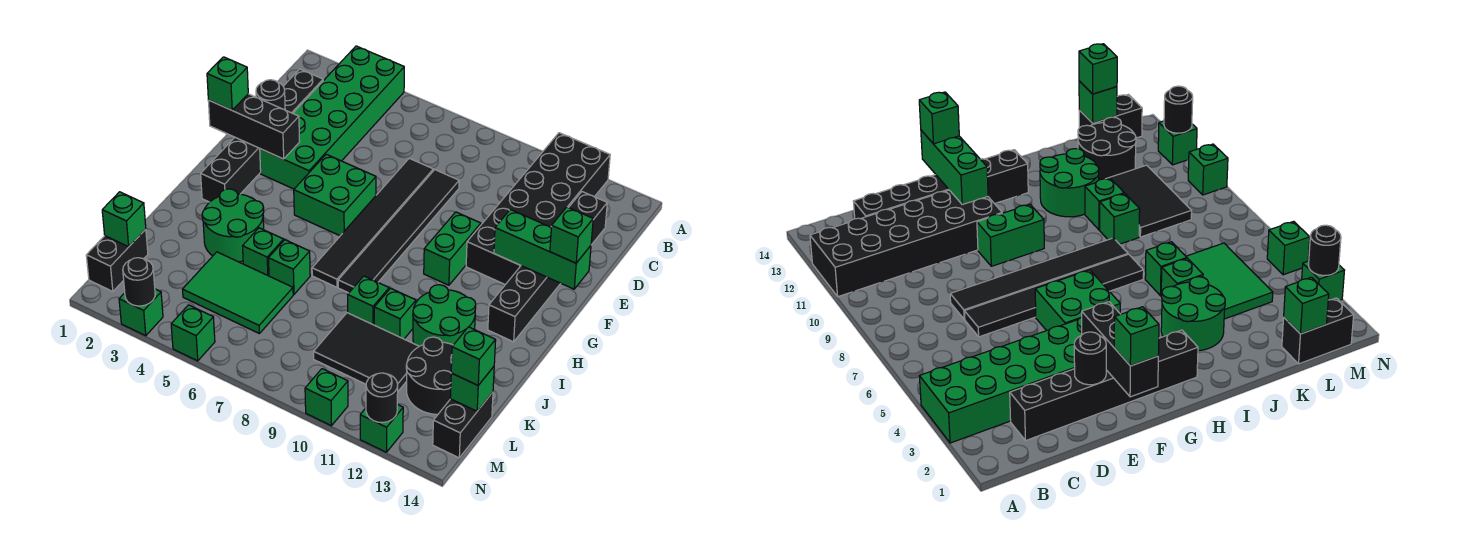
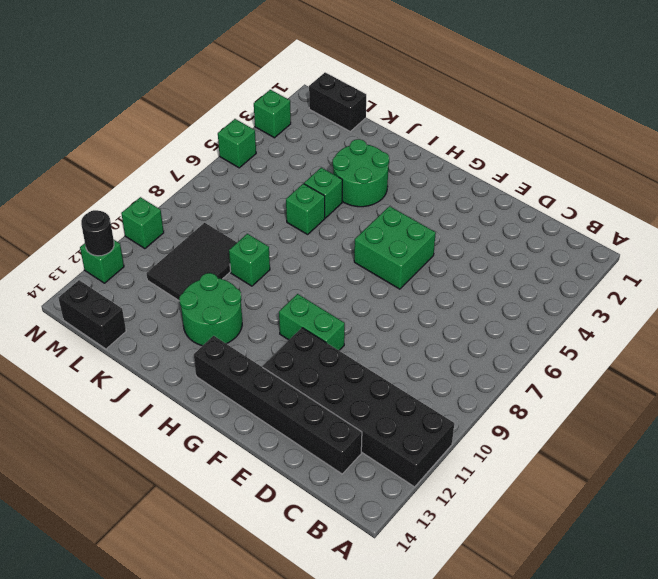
none -> green brick A3:F4 level 1
none -> black brick C2:H2 level 1
none -> black tile D7:I7 level 1
none -> black tile D8:I8 level 1

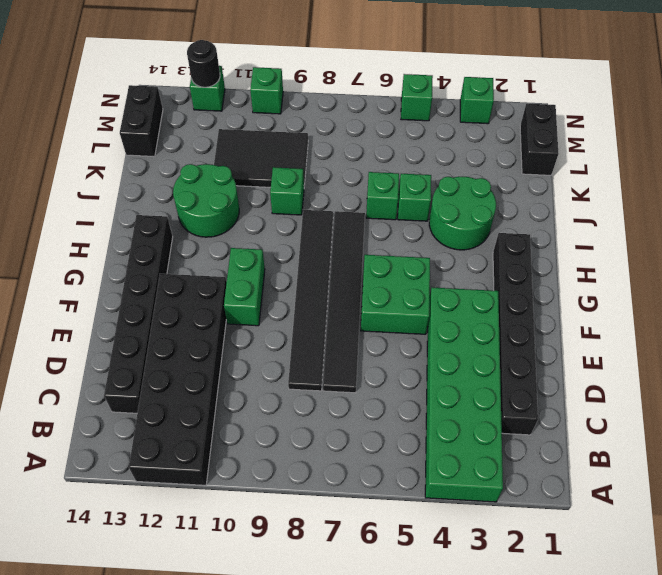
none -> green brick J10 level 1
none -> green tile K4:L6 level 1
none -> black round brick K12:L13 level 1
none -> black round brick E2 level 2

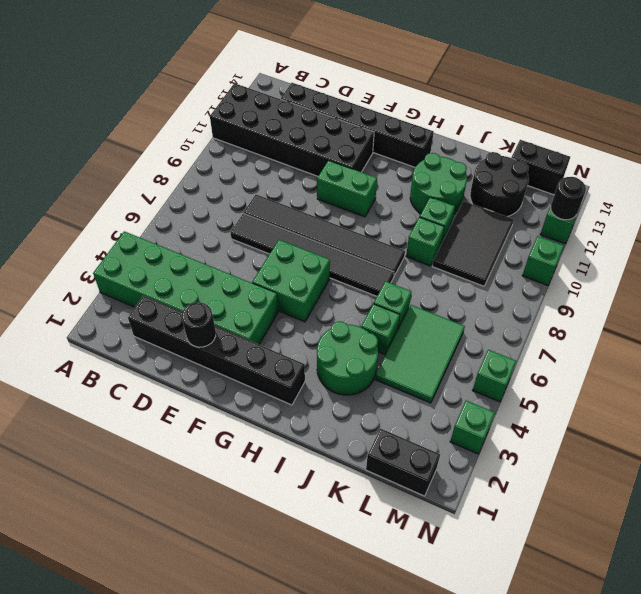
none -> black brick F1:F3 level 2
none -> green brick F12:F14 level 2
none -> green brick L1 level 2
none -> green brick L14 level 2

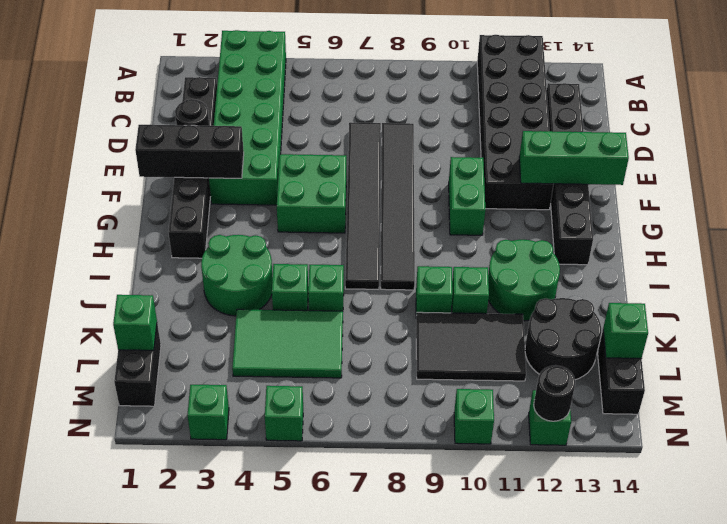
none -> black round brick N3 level 2
none -> green brick F1 level 3
none -> green brick F14 level 3
none -> green brick L14 level 3

